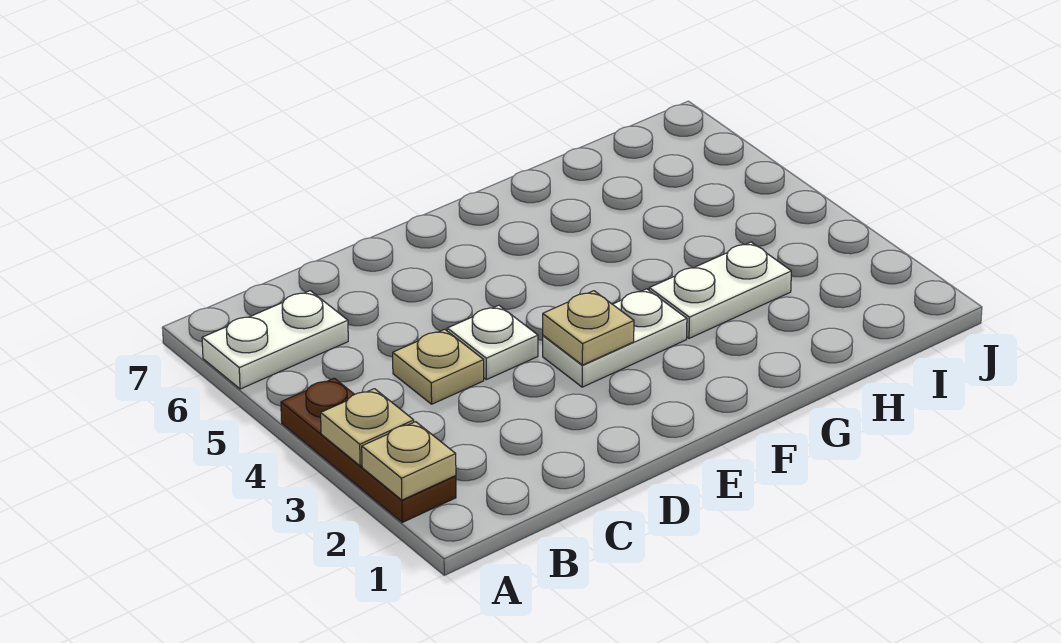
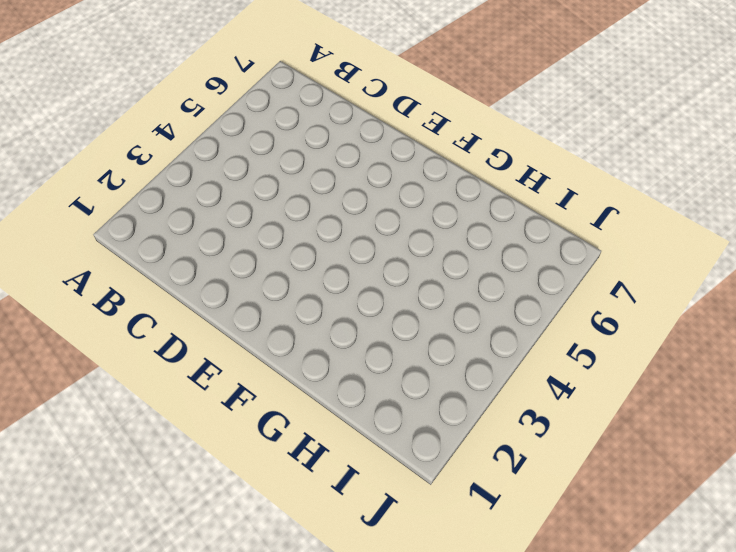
none -> brown plate A2:A4 level 1
none -> white plate A6:B6 level 1

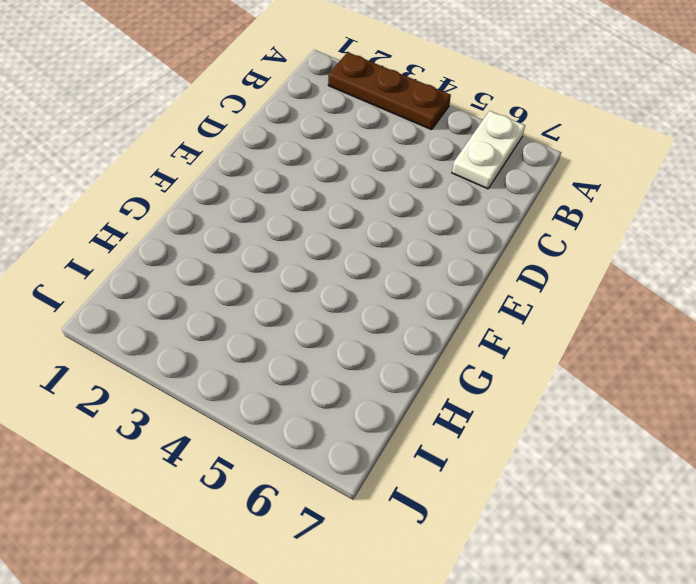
none -> tan plate C4 level 1
none -> white plate D4 level 1

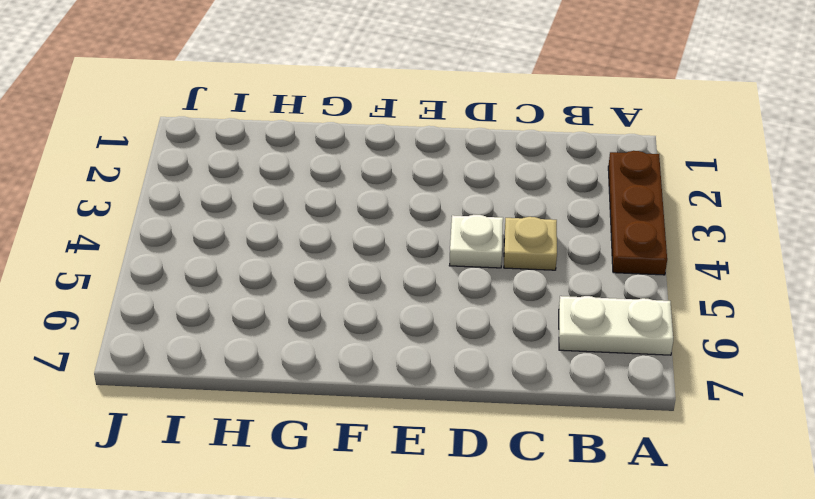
none -> white plate E3:F3 level 1
none -> white plate G3:H3 level 1

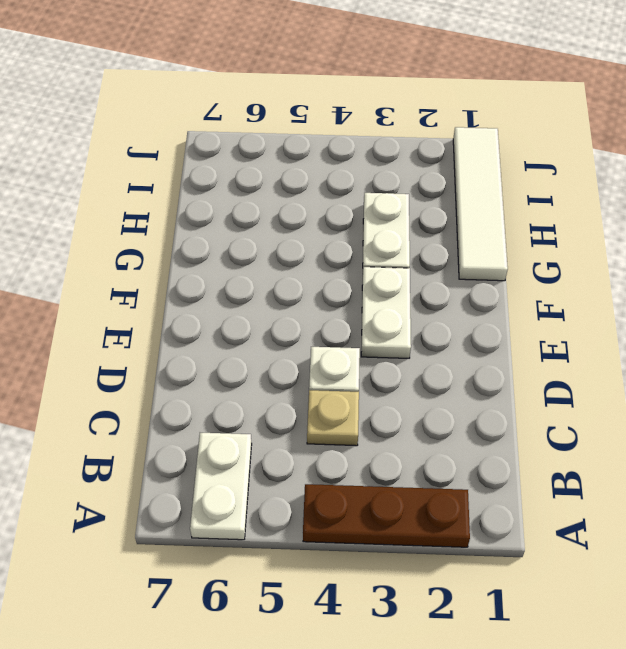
white tile G1:J1 level 1 -> none
none -> tan plate A2 level 2
none -> tan plate A3 level 2

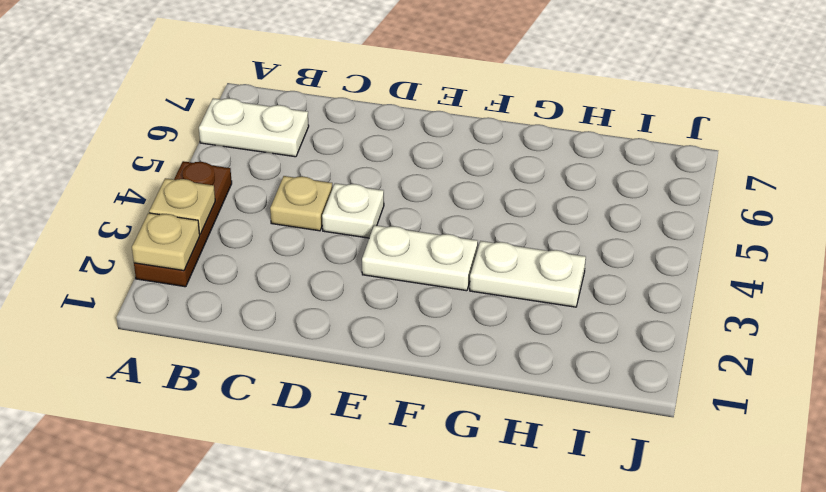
none -> tan plate E3 level 2

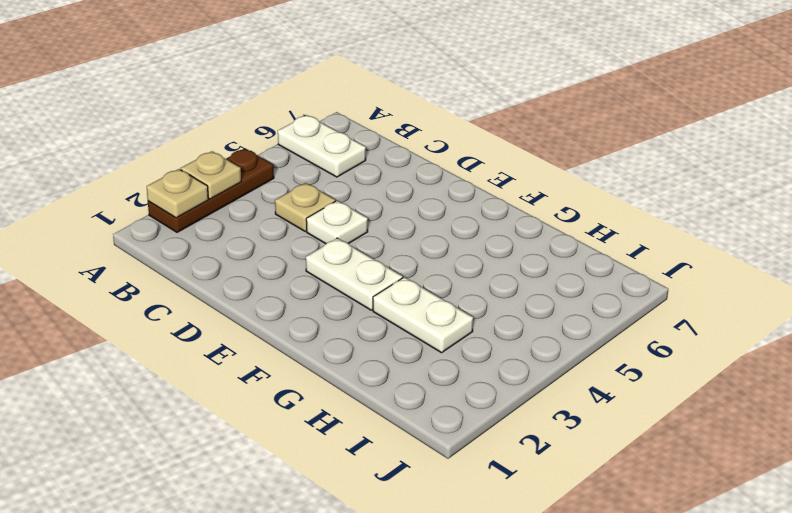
none -> tan plate E3 level 2

